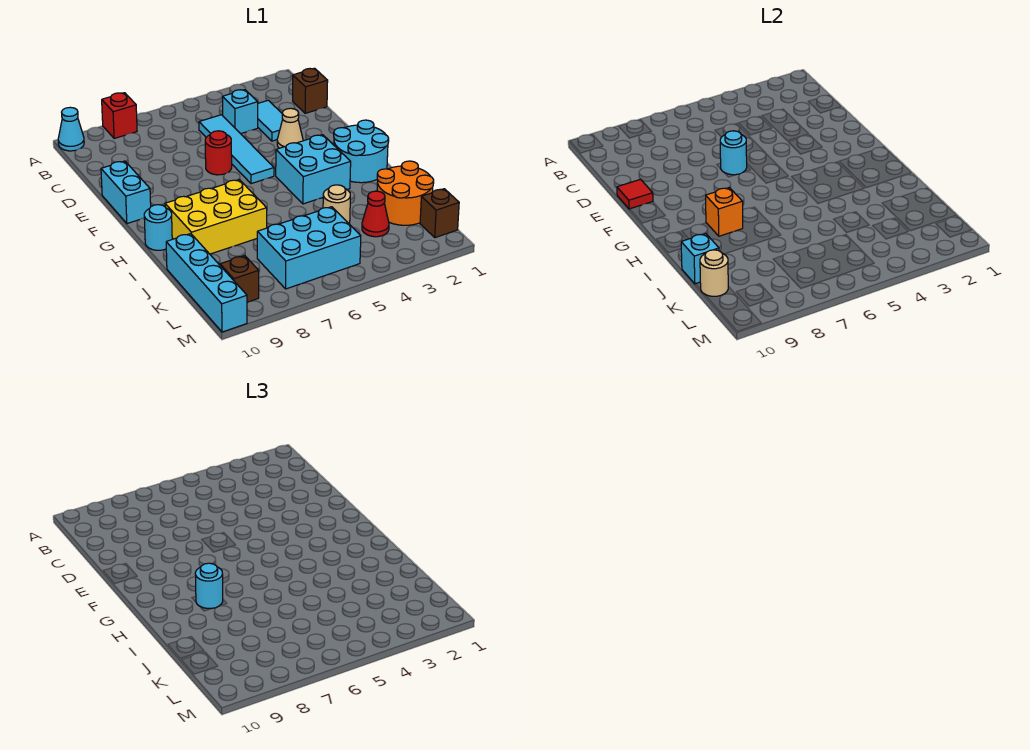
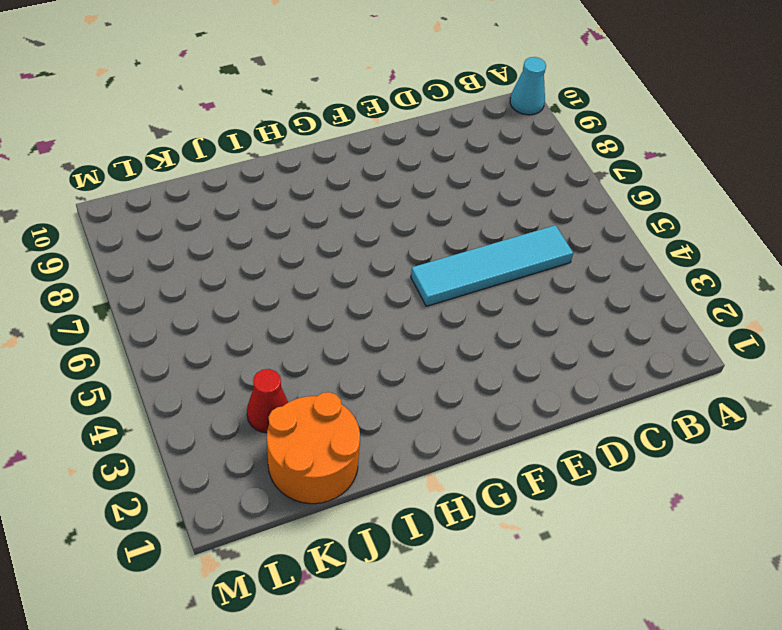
none -> red brick A8 level 1
none -> brown brick C1 level 1
none -> cyan tile C3:D3 level 1

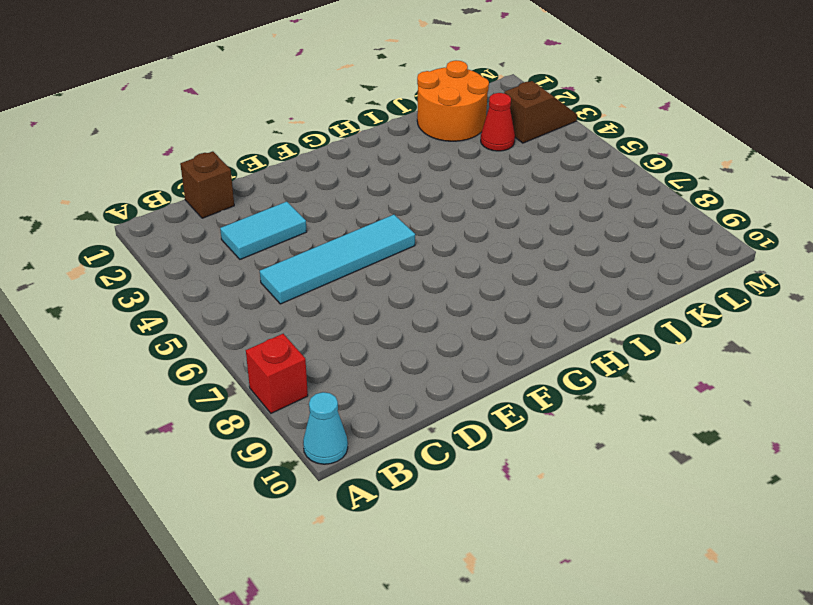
brown slope L3:M3 level 1 top L -> none
none -> cyan brick C4 level 1
none -> tan cone E3 level 1
none -> red round brick E6 level 1

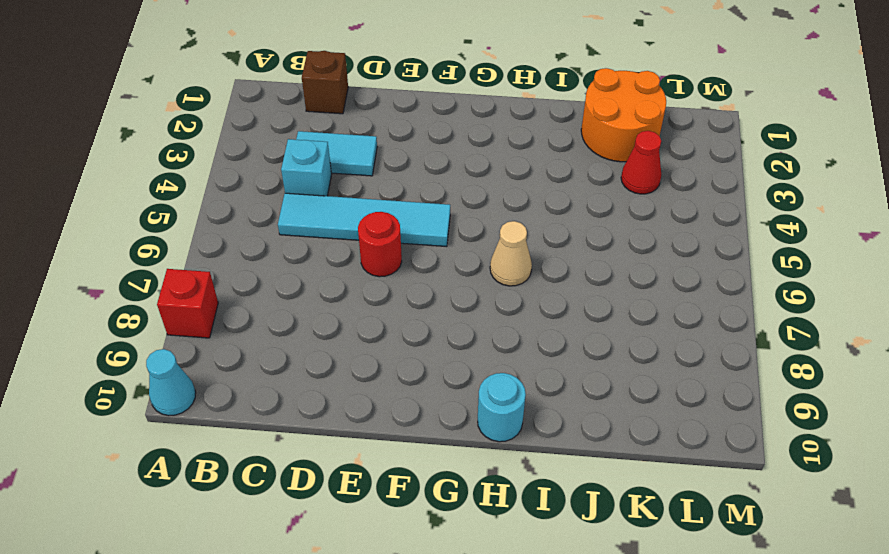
tan cone H6 level 1 -> tan cone E3 level 1
none -> cyan brick E10:F10 level 1
none -> cyan round brick G1:H2 level 1
none -> cyan brick G3:H4 level 1

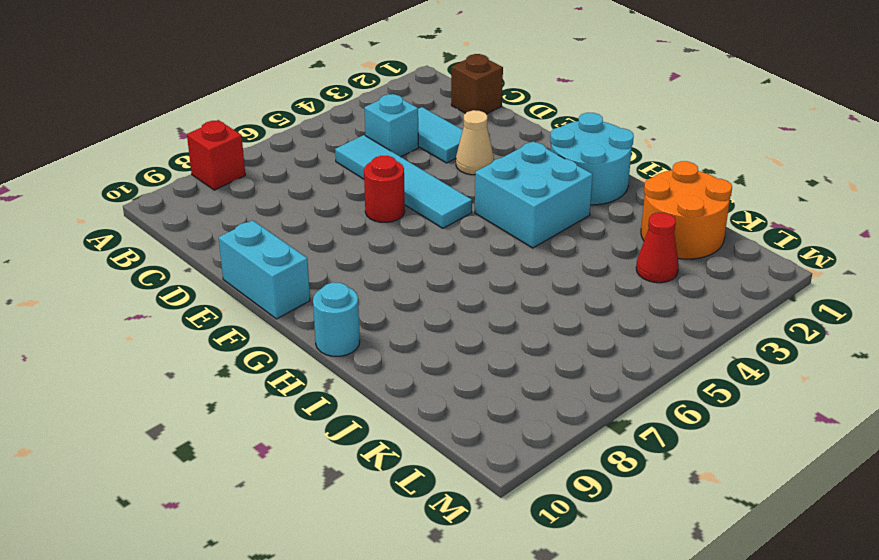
none -> cyan cone A10 level 1
none -> yellow brick H7:I9 level 1
none -> tan round brick J4 level 1

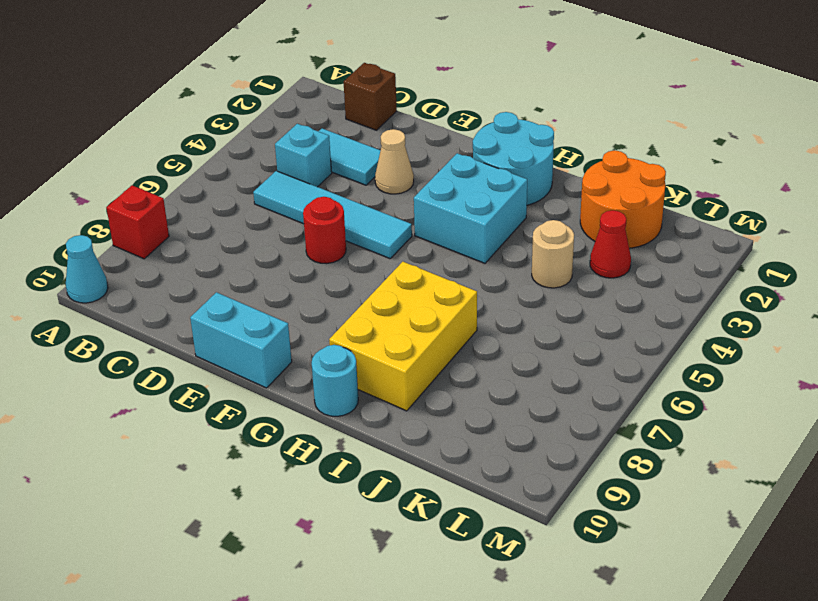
none -> cyan brick J10:M10 level 1
none -> cyan brick K5:L7 level 1
none -> brown brick L1 level 1

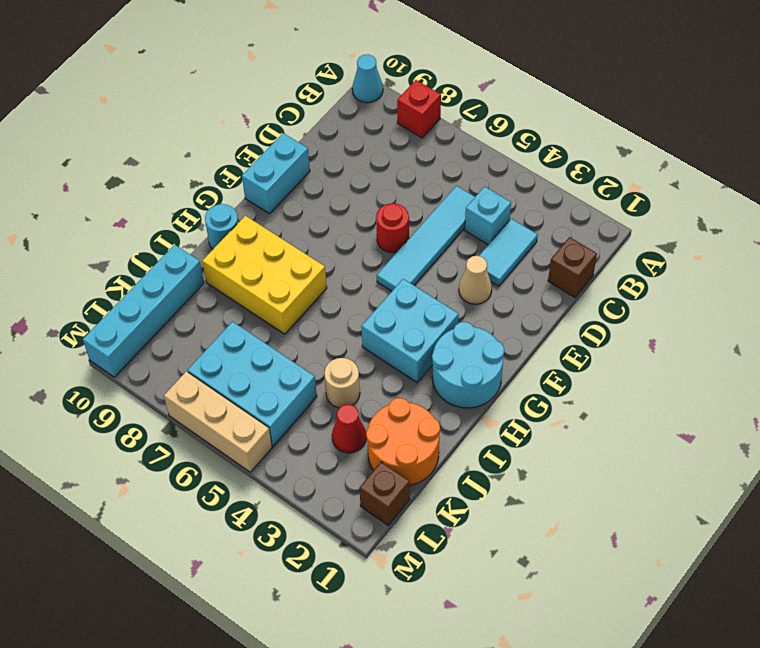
tan brick M5:M7 level 1 -> none
none -> brown brick L9 level 1
none -> cyan round brick E6 level 2
none -> red tile E10 level 2

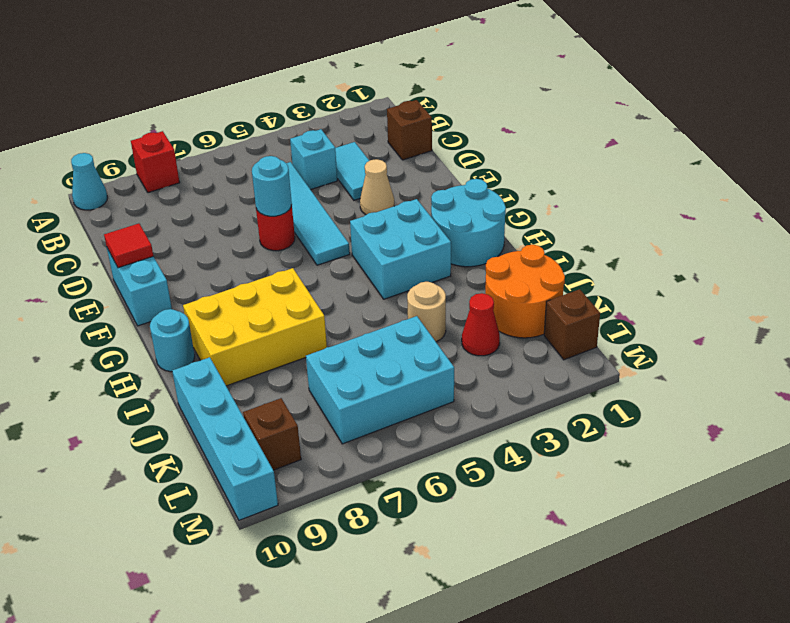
none -> orange brick H8 level 2
none -> cyan brick J10 level 2
none -> tan round brick K10 level 2

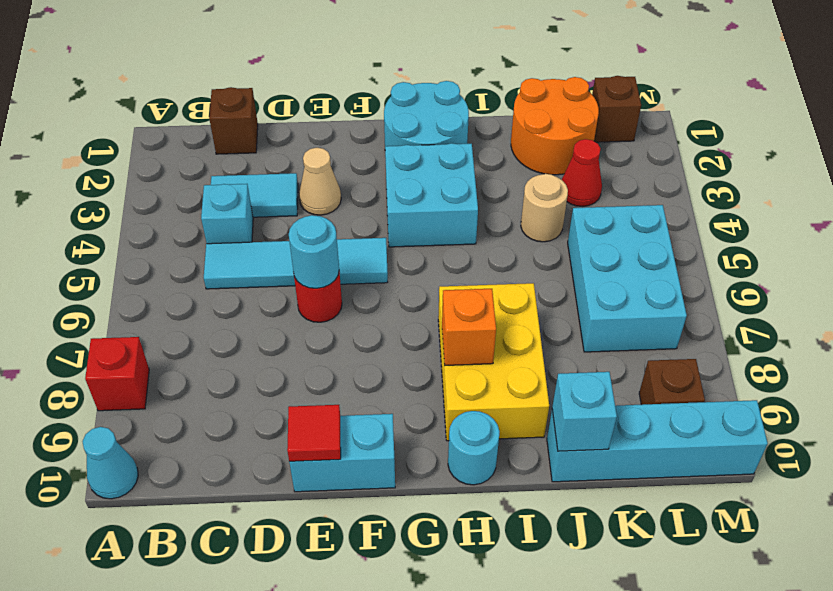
none -> tan round brick K10 level 2
none -> cyan round brick H8 level 3

